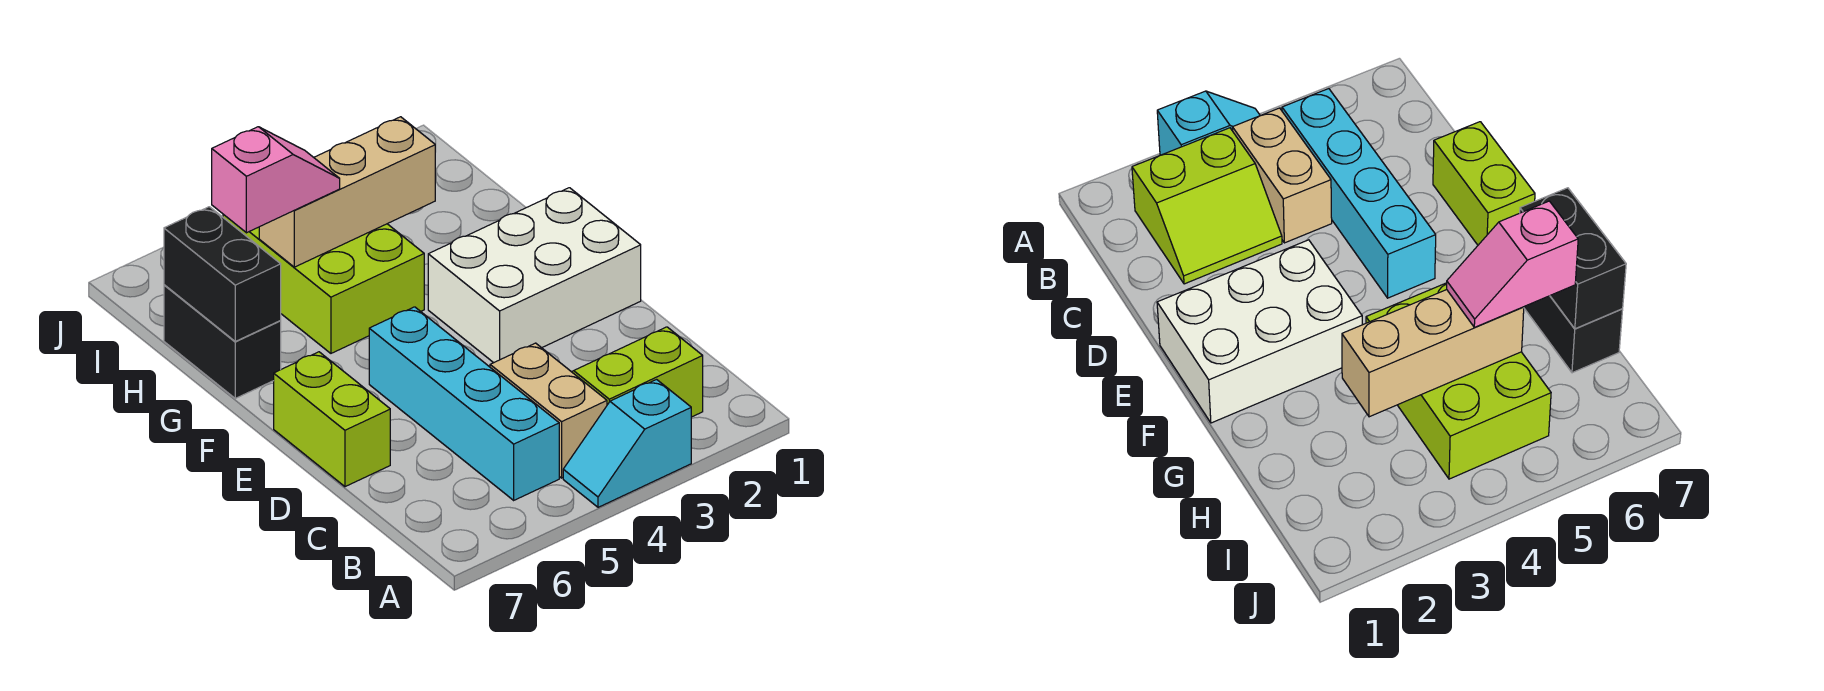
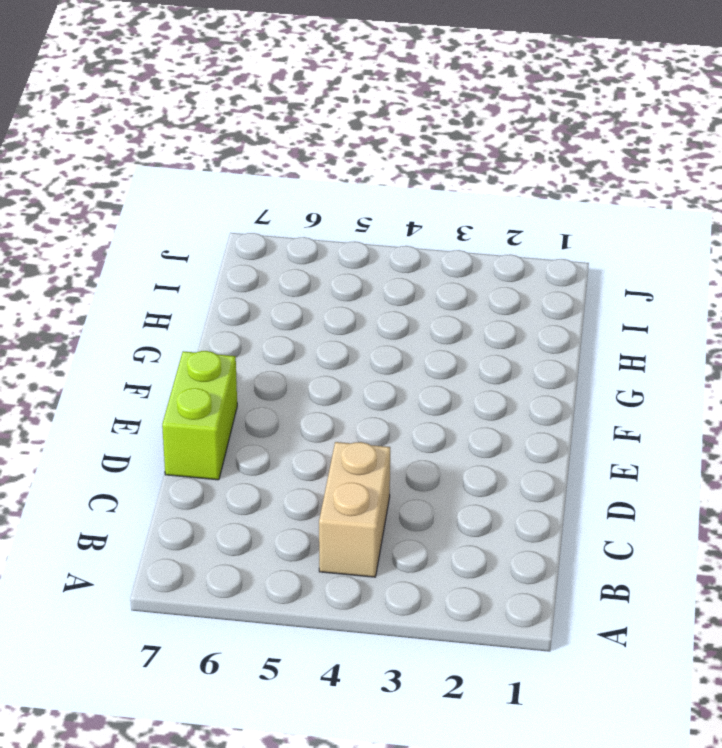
none -> cyan slope A3:A4 level 1 top 3
none -> lime slope B2:C3 level 1 top B

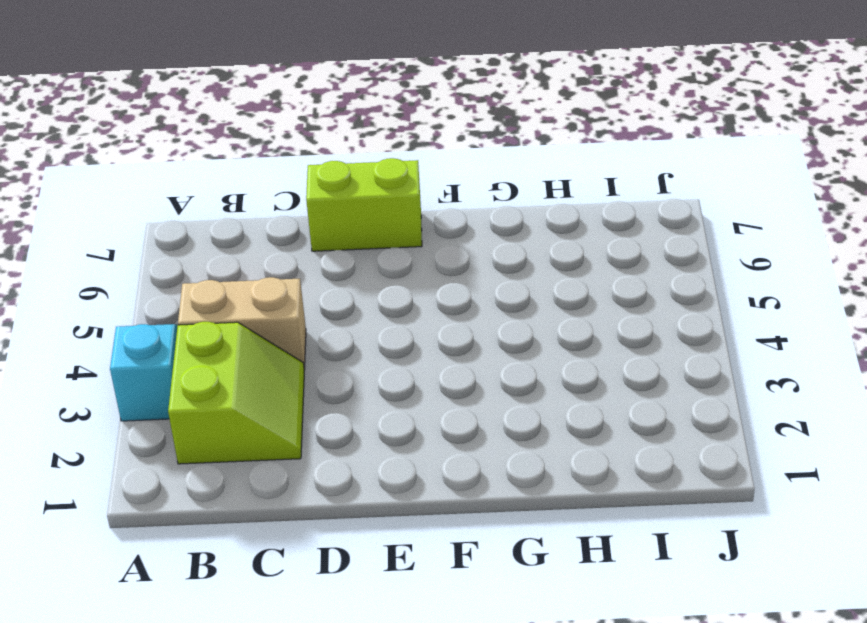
none -> cyan brick B5:E5 level 1
none -> white brick E1:F3 level 1

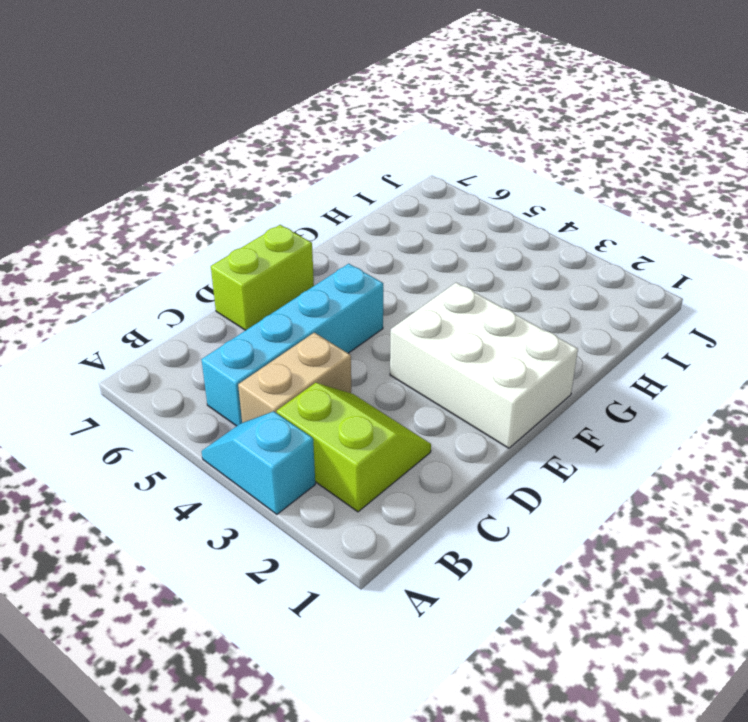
none -> lime brick G4:I5 level 1
none -> black brick G7:H7 level 1

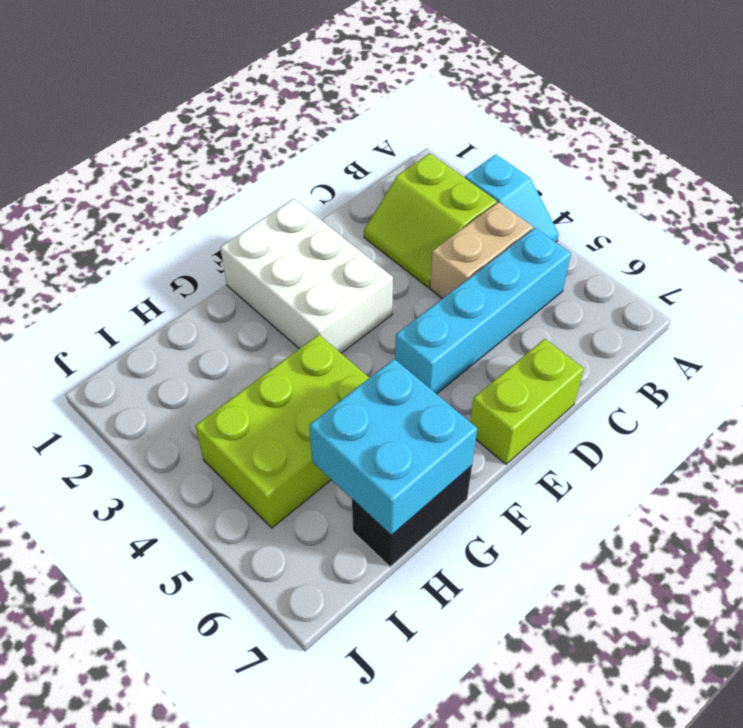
cyan brick G6:H7 level 2 -> black brick G7:H7 level 2
none -> tan brick H3:H5 level 2
none -> pink slope H5:H6 level 3 top 6

